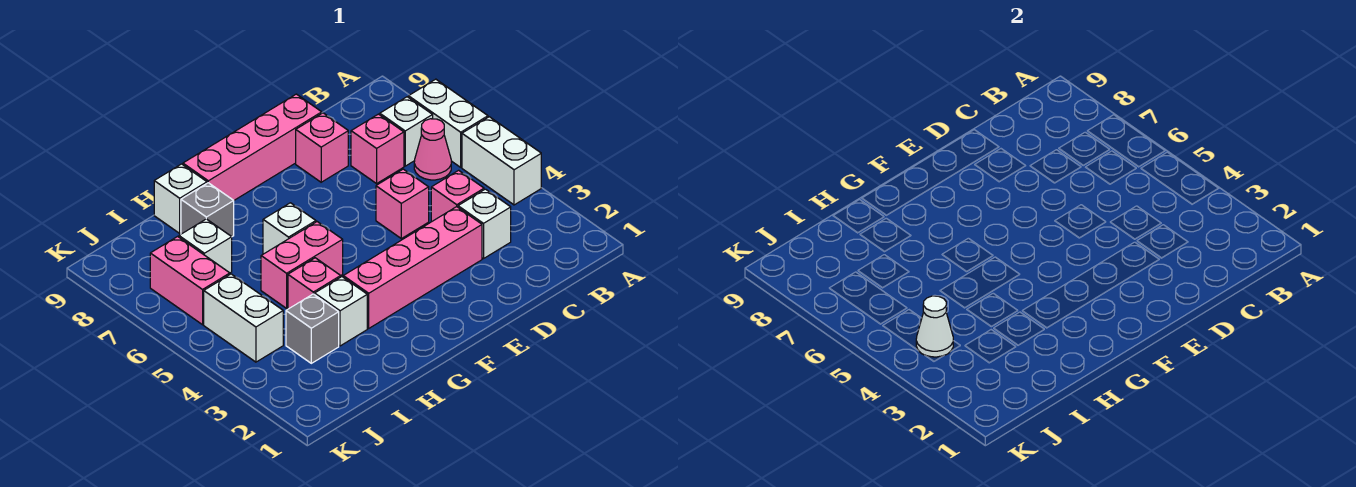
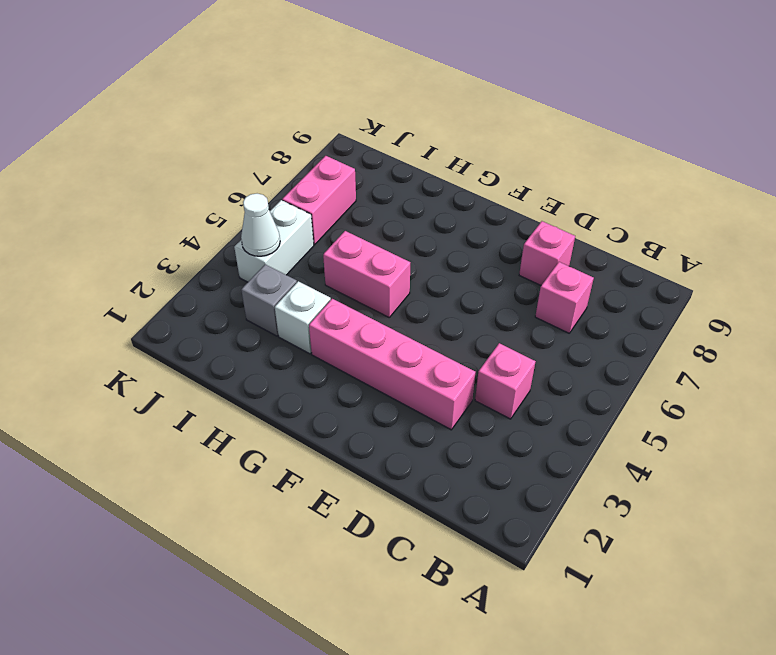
none -> white brick A4:A5 level 1
none -> white brick A6:A7 level 1
none -> pink cone B6 level 1

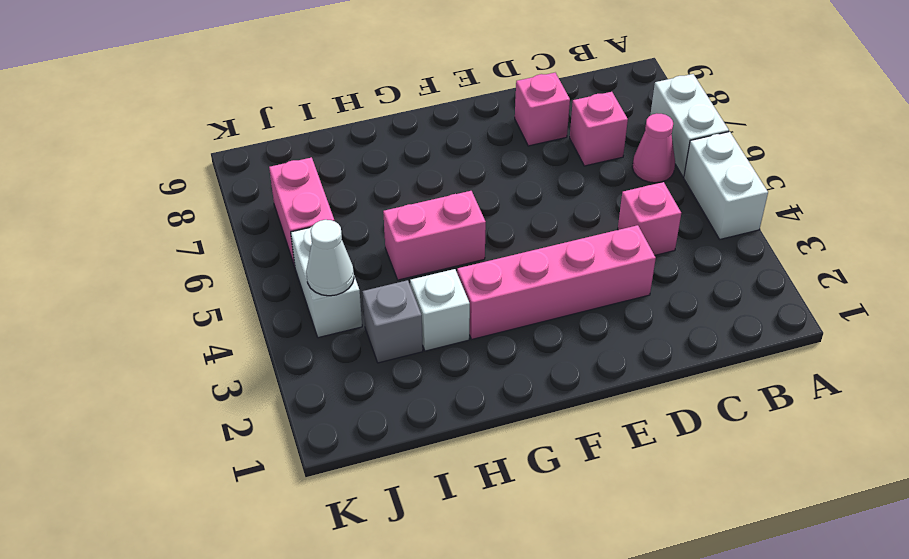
none -> white brick B7 level 1
none -> white brick C3 level 1
none -> pink brick D5 level 1

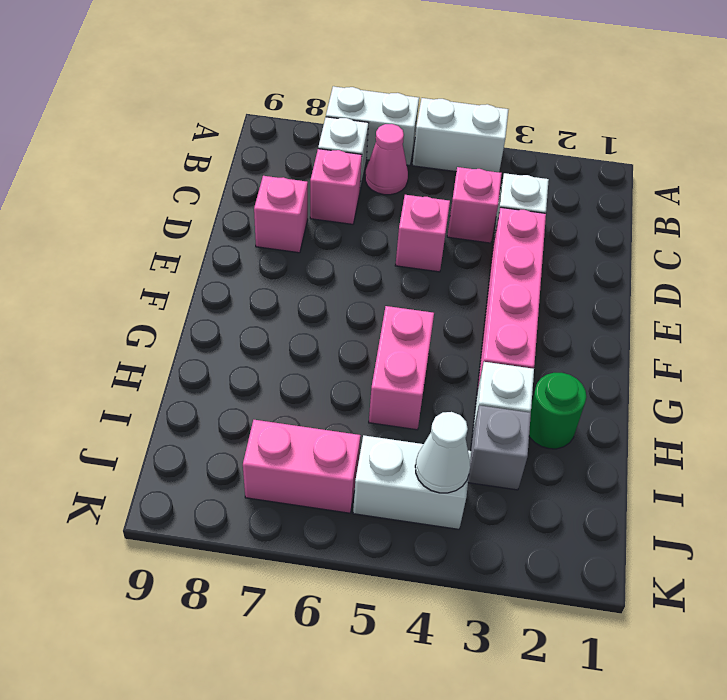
green round brick H2 level 1 -> none
none -> pink brick D9:G9 level 1
none -> white brick G6 level 1
none -> pink brick H4 level 1

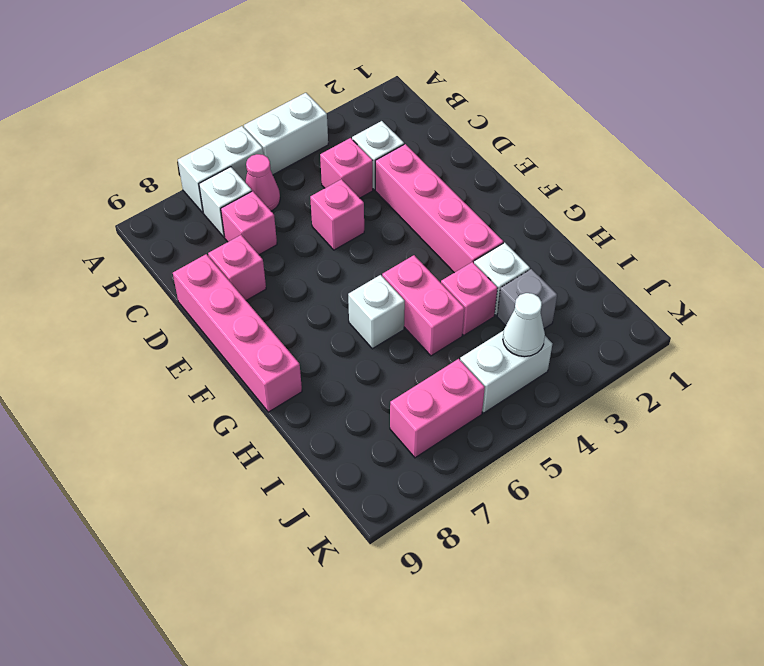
none -> grey brick H8 level 1
none -> white brick H9 level 1
none -> white brick I7 level 1

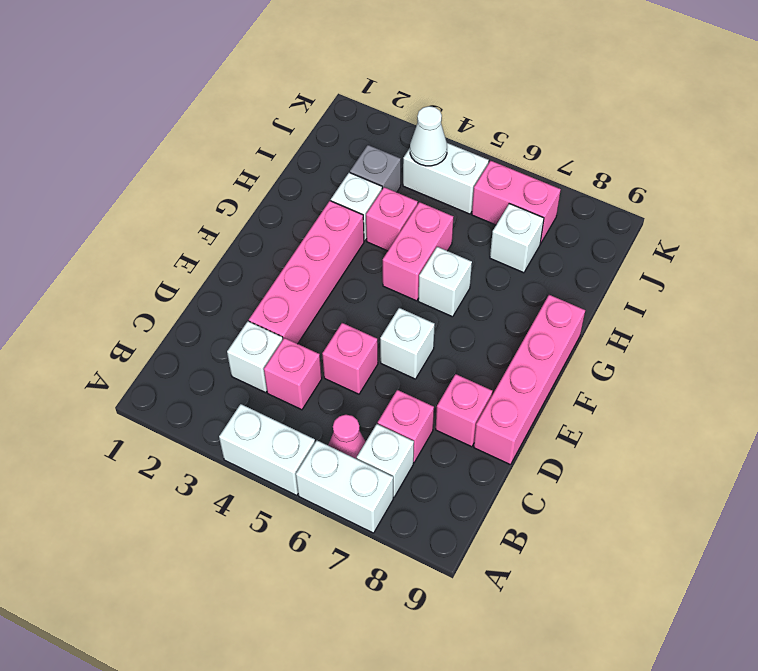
white brick E6 level 1 -> white brick H9 level 1
none -> grey brick H8 level 1

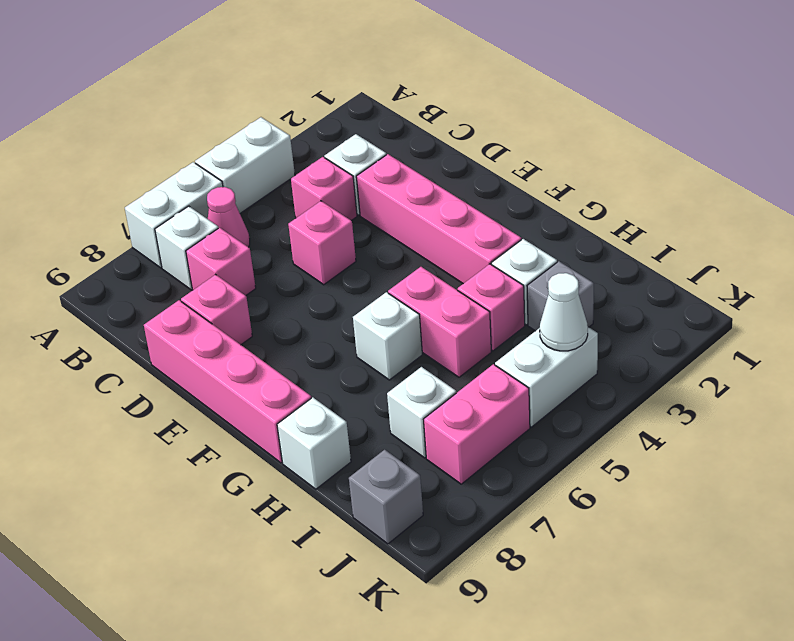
grey brick J9 level 1 -> grey brick H8 level 1

